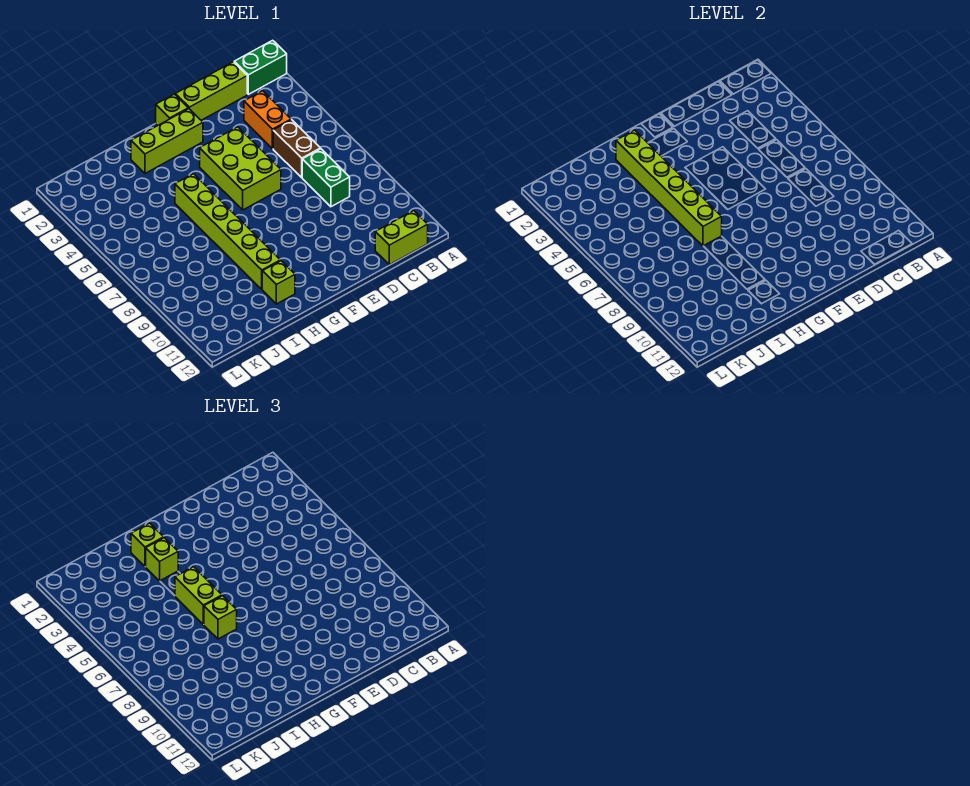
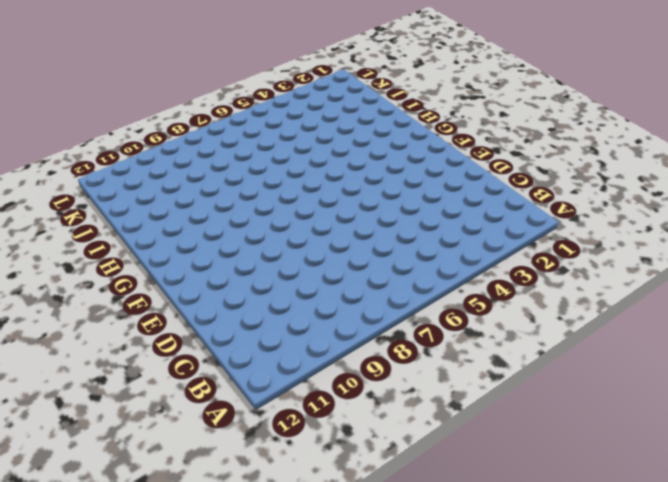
none -> green brick A1:B1 level 1
none -> lime brick B12:C12 level 1
none -> lime brick C1:E1 level 1

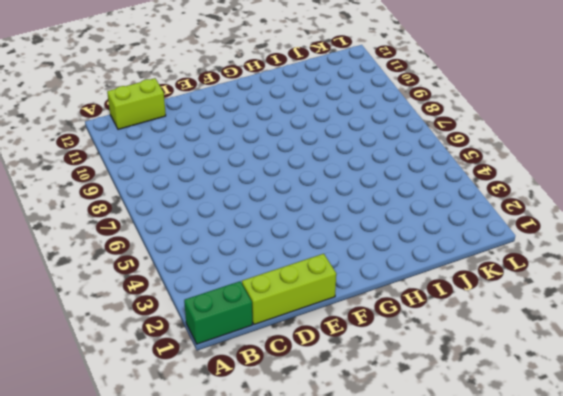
none -> orange brick C3:C4 level 1
none -> brown brick C5:C6 level 1
none -> green brick C7:C8 level 1

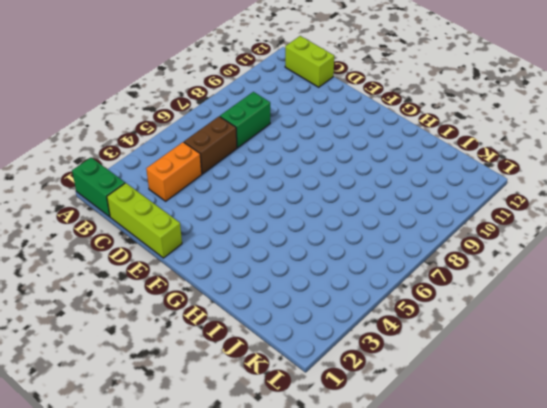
none -> lime brick E4:F6 level 1
none -> lime brick F1 level 1
none -> lime brick F2:H2 level 1

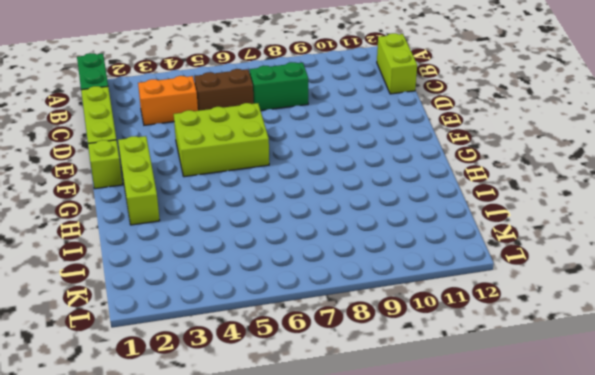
none -> lime brick H5:H10 level 1
none -> lime brick H11 level 1
none -> lime brick H2:H7 level 2

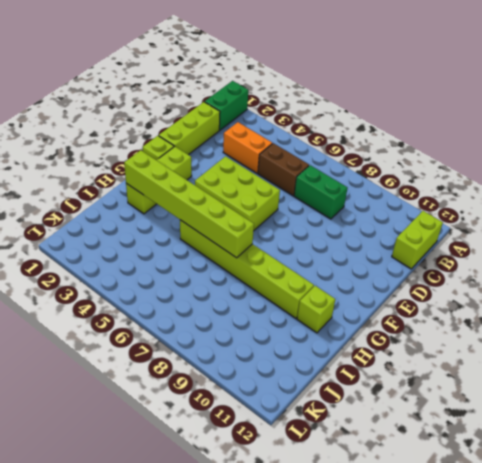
none -> lime brick H2 level 3
none -> lime brick H3 level 3
none -> lime brick H5:H6 level 3

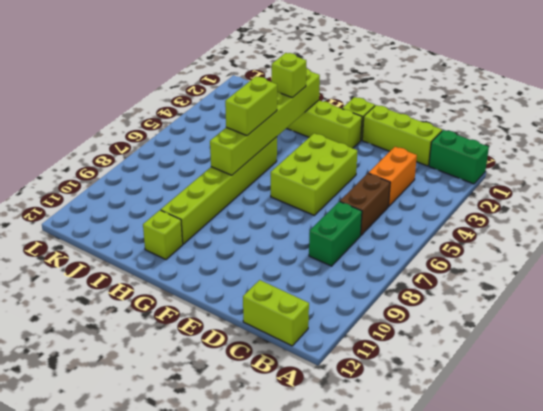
none -> lime brick H2 level 3
none -> lime brick H7 level 3

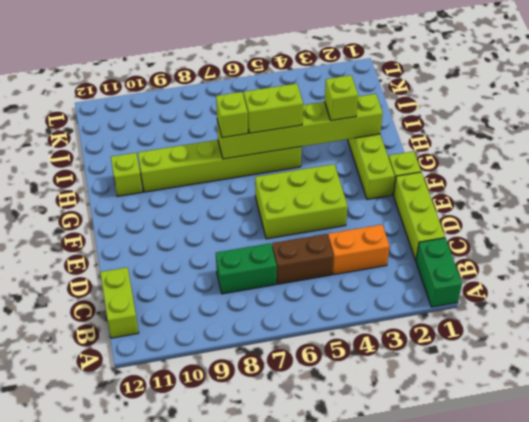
none -> lime brick H2 level 3

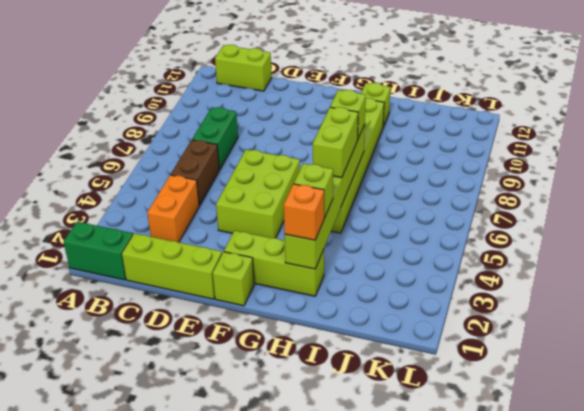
orange brick H2 level 3 -> lime brick H2 level 3

